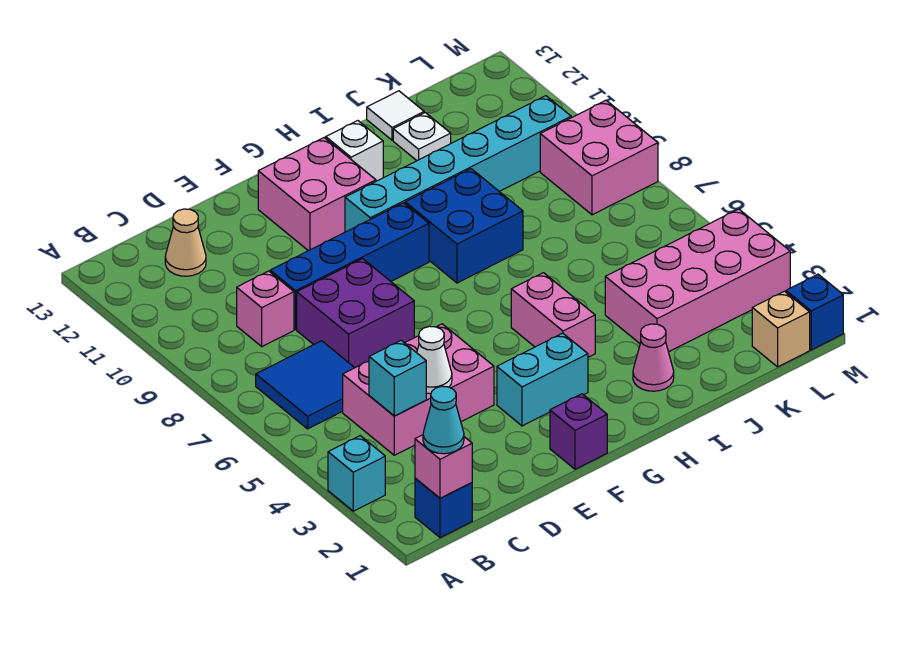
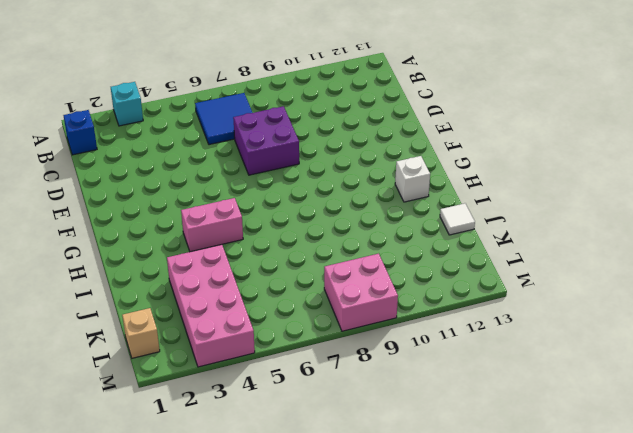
none -> pink brick C4:E5 level 1
none -> pink brick C9 level 1
none -> tan cone C12 level 1

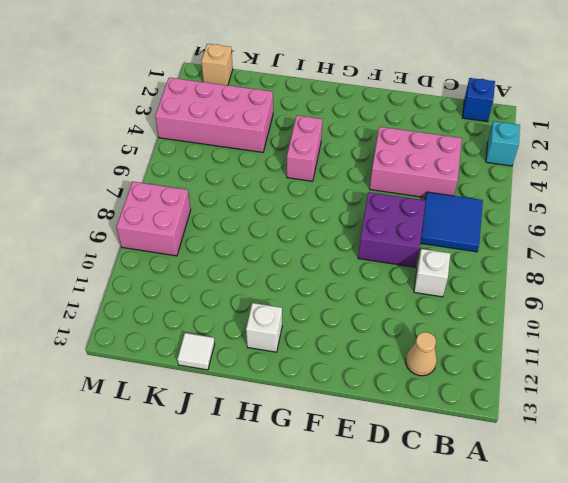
white brick C9 level 1 -> pink brick C9 level 1
none -> blue brick D9:G9 level 1
none -> purple brick F1 level 1
none -> cyan brick F3:G3 level 1

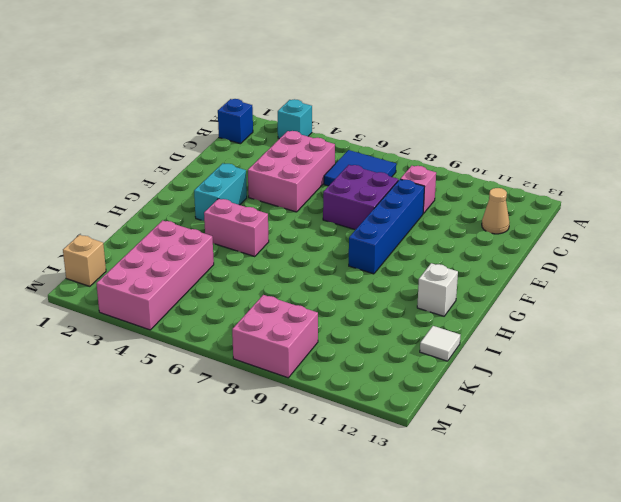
none -> purple brick F1 level 1
none -> pink brick F11:G12 level 1
none -> cyan brick G10:L10 level 1

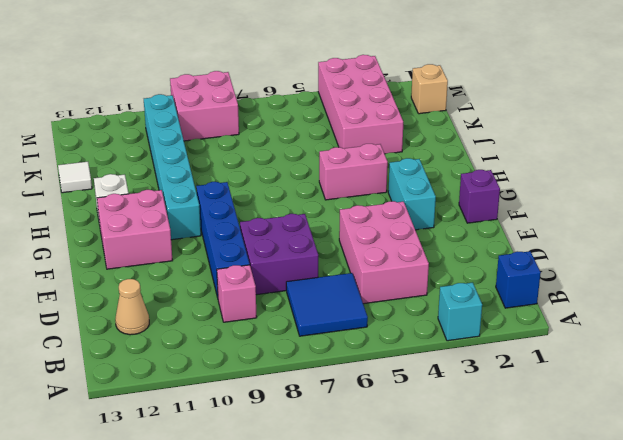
none -> blue brick H8:I9 level 1
none -> pink cone I2 level 1
none -> white plate J12 level 1

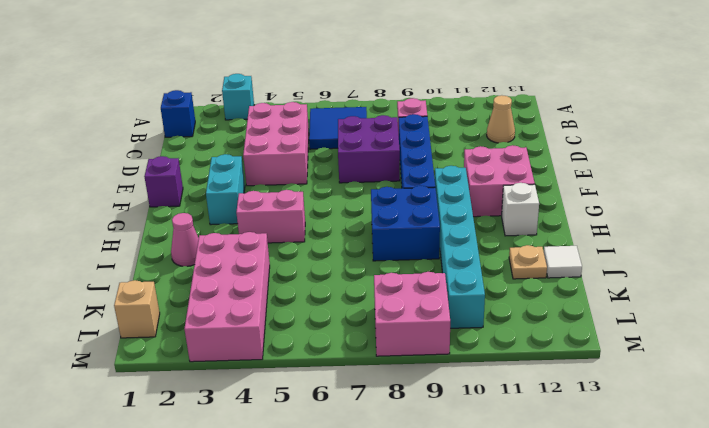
tan plate J12 level 1 -> white plate J12 level 1
none -> blue brick M1 level 1
none -> pink brick B1 level 2
none -> cyan brick C4 level 2

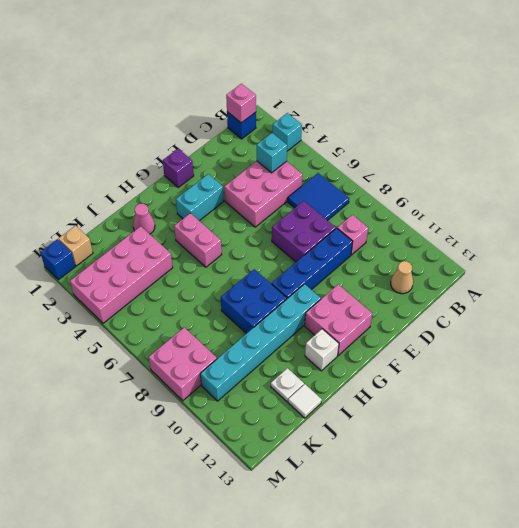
none -> white cone D4 level 2
none -> cyan cone B1 level 3

